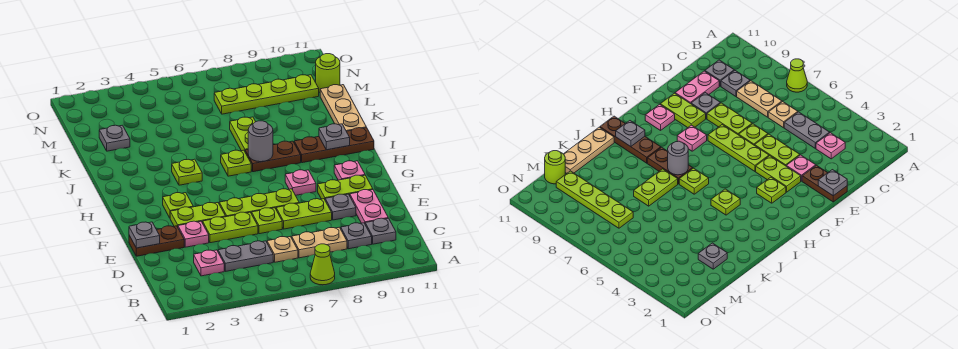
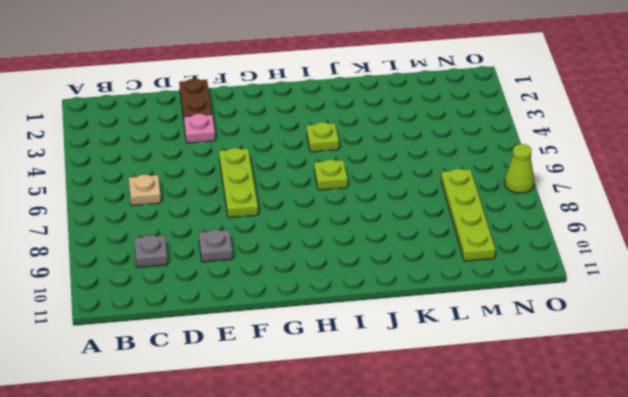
lime cone O7 level 1 -> lime cone A7 level 1
none -> pink plate C3 level 1
none -> grey plate C4:C5 level 1
none -> tan plate C7:C8 level 1
none -> grey plate C10 level 1

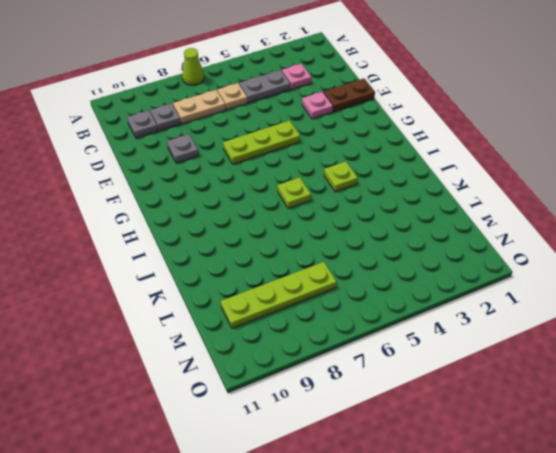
none -> pink plate D10:E10 level 1
none -> lime plate E4:E5 level 1
none -> lime plate E6 level 1
none -> lime plate E7:E8 level 1

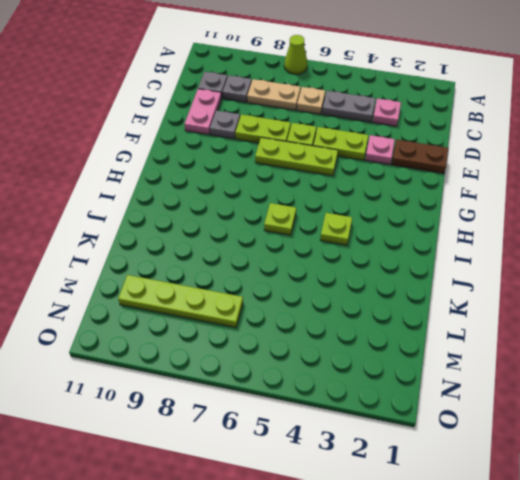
none -> lime plate F3:F4 level 1
none -> lime plate F9:F10 level 1
none -> lime plate G3 level 1
none -> pink plate G8 level 1

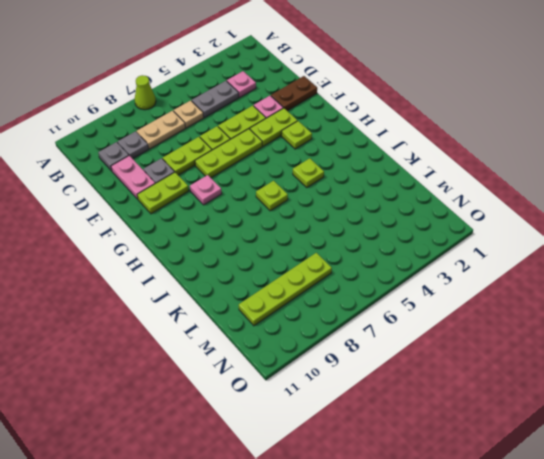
none -> pink plate G10 level 1
none -> brown plate I7:I8 level 1
none -> brown plate I9:I11 level 1
none -> lime plate J7:K7 level 1

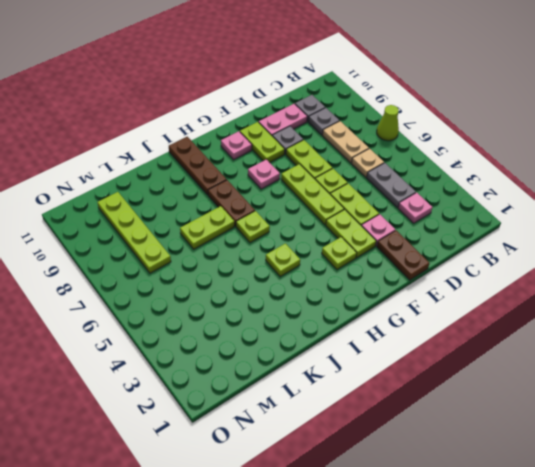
none -> tan plate J11:L11 level 1
none -> grey plate L2 level 1
none -> lime round brick M11 level 1
none -> grey plate E1 level 2

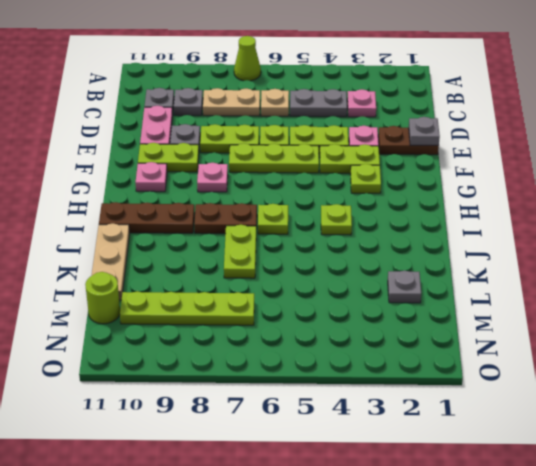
none -> grey round brick I7 level 2
none -> grey plate I10 level 2

